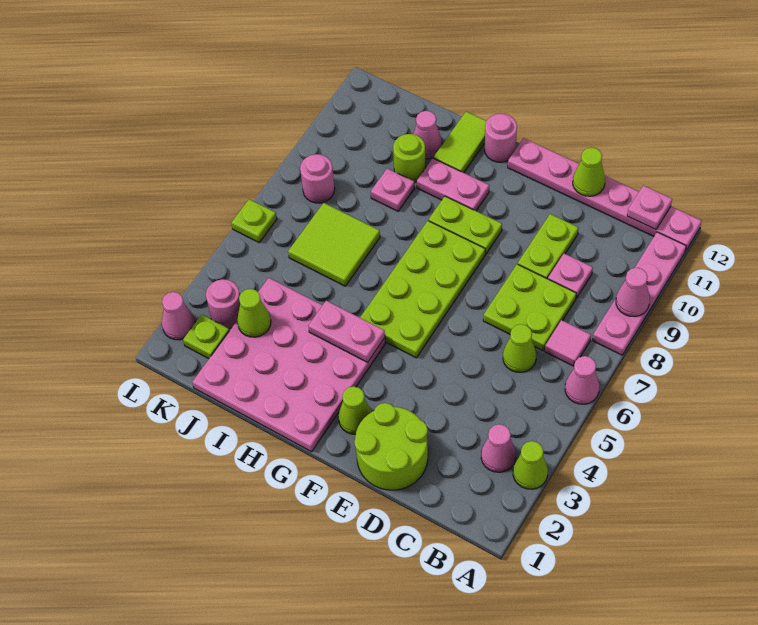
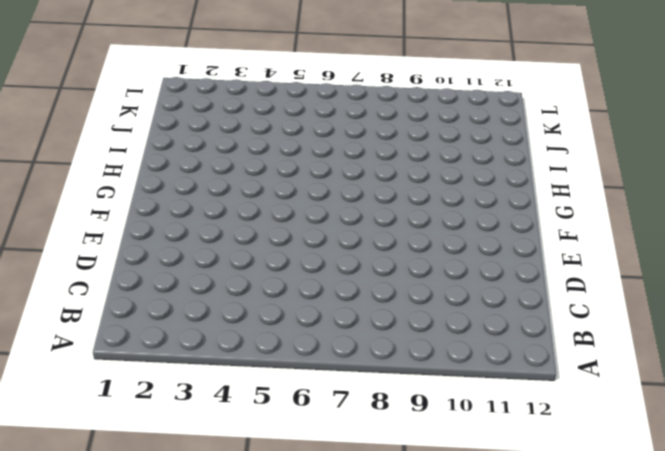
none -> lime cone A3 level 1
none -> pink cone A6 level 1
none -> pink plate A8:A11 level 1
none -> pink plate A12:F12 level 1

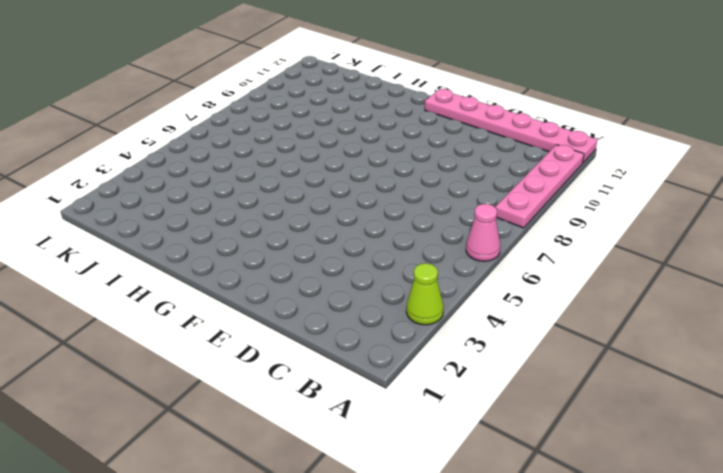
none -> pink cone B3 level 1
none -> pink tile B7 level 1
none -> lime cone C6 level 1
none -> lime plate C7:D8 level 1

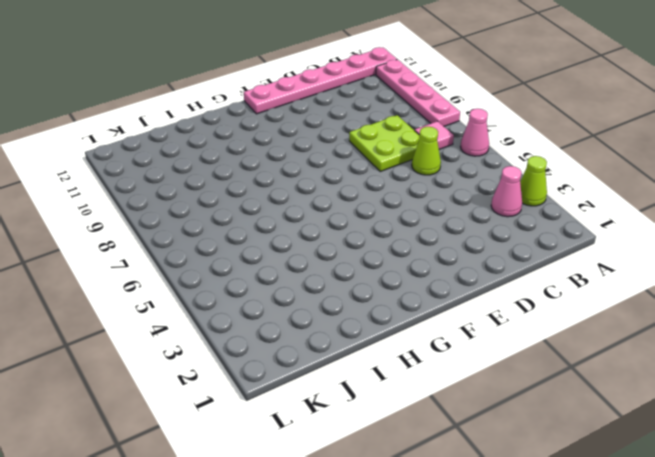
none -> pink plate C9 level 1
none -> lime round brick D1:E2 level 1
none -> lime plate D9:D10 level 1
none -> lime cone F2 level 1

